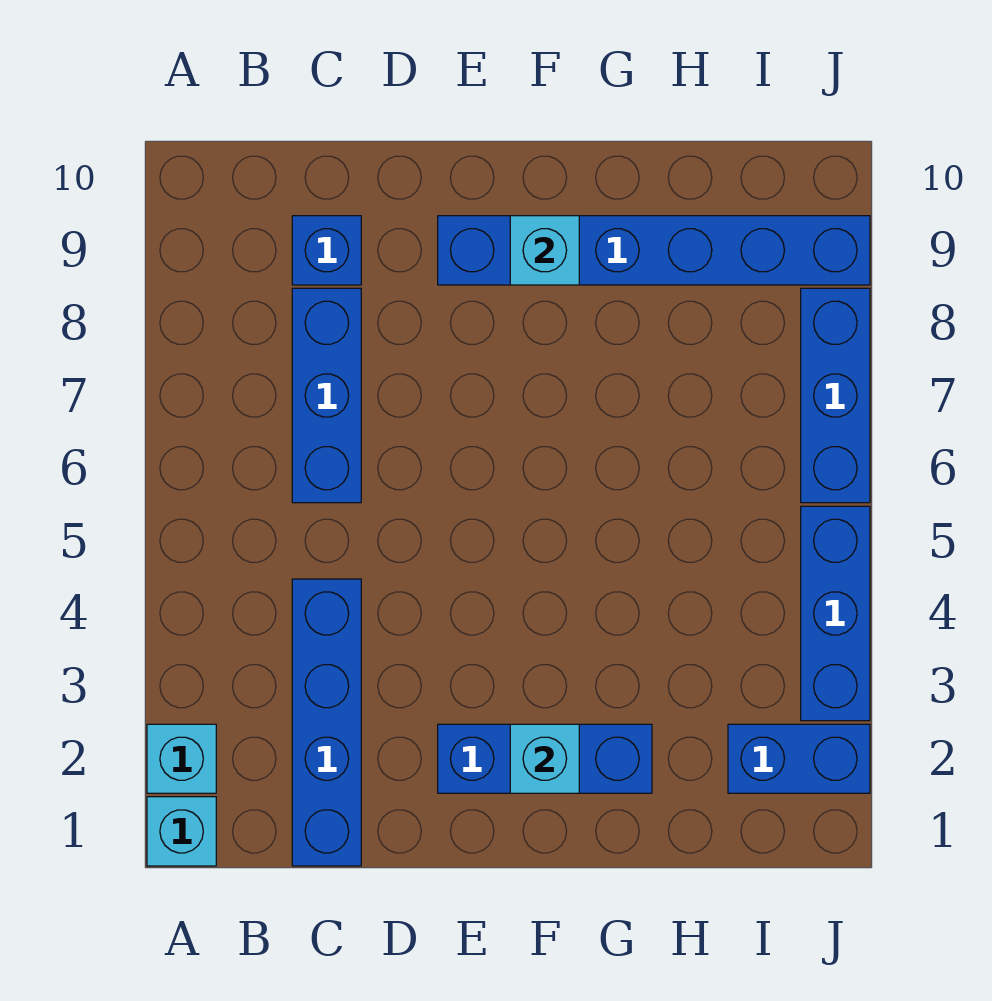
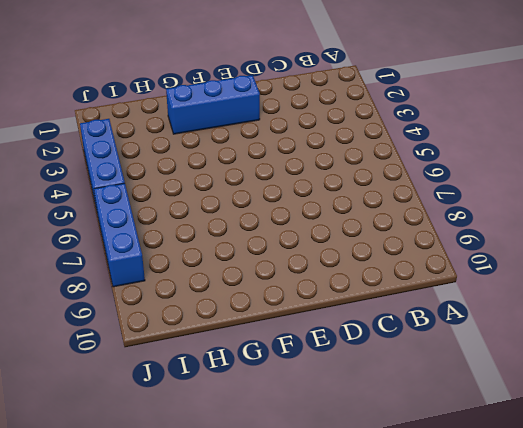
none -> cyan brick A1 level 1
none -> cyan brick A2 level 1
none -> blue brick C1:C4 level 1

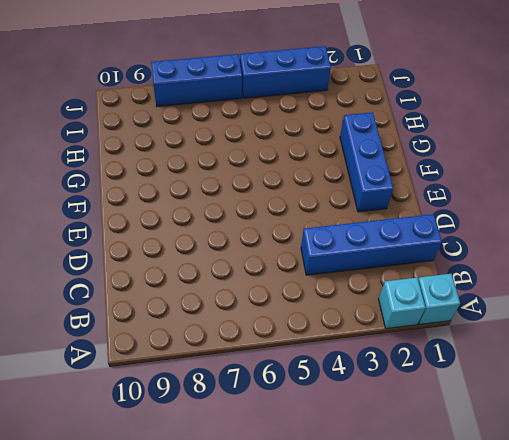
none -> blue brick C6:C8 level 1
none -> blue brick C9 level 1
none -> blue brick E9:J9 level 1

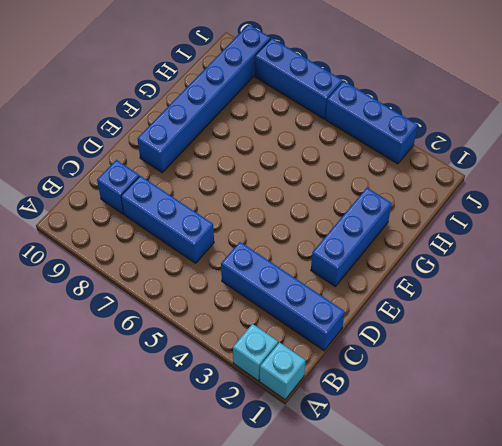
none -> blue brick I2:J2 level 1
none -> cyan brick F2 level 2
none -> cyan brick F9 level 2

